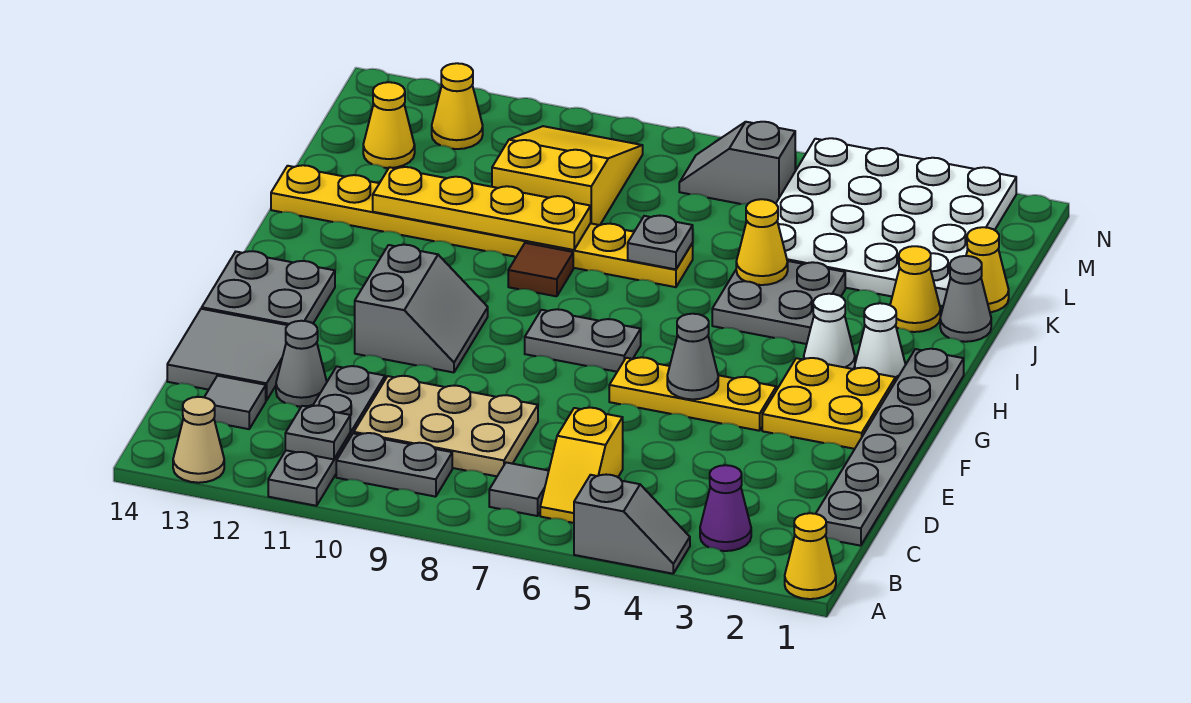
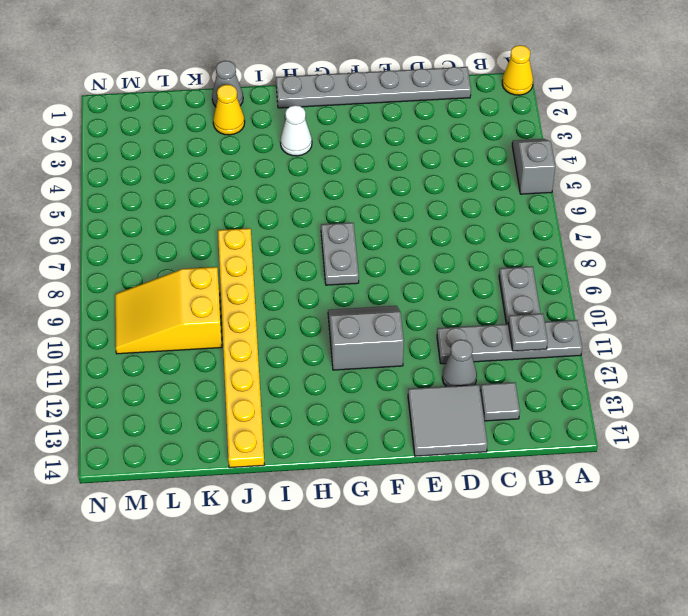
none -> tan cone A13 level 1
none -> purple cone B3 level 1
none -> yellow slope B6:C6 level 1 top C
none -> grey tile B7 level 1

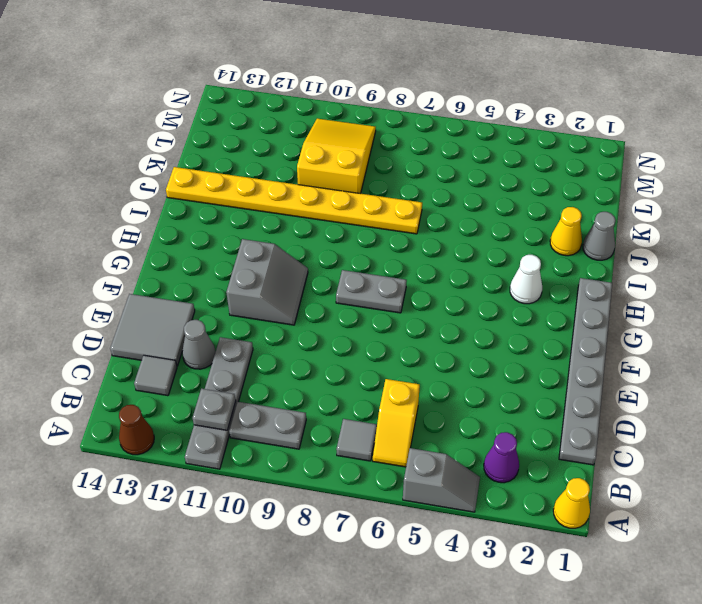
brown cone A13 level 1 -> tan cone A13 level 1
none -> tan plate C8:D10 level 1
none -> yellow plate F2:G3 level 1
none -> yellow plate F4:F6 level 1
none -> grey plate F13:G14 level 1

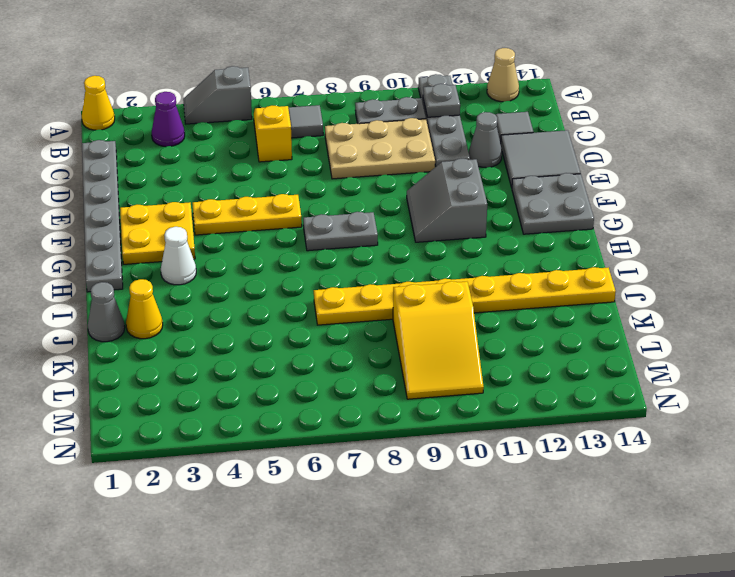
none -> white cone H2 level 1
none -> grey plate I4:J5 level 1
none -> brown tile I9 level 1
none -> yellow cone K1 level 1

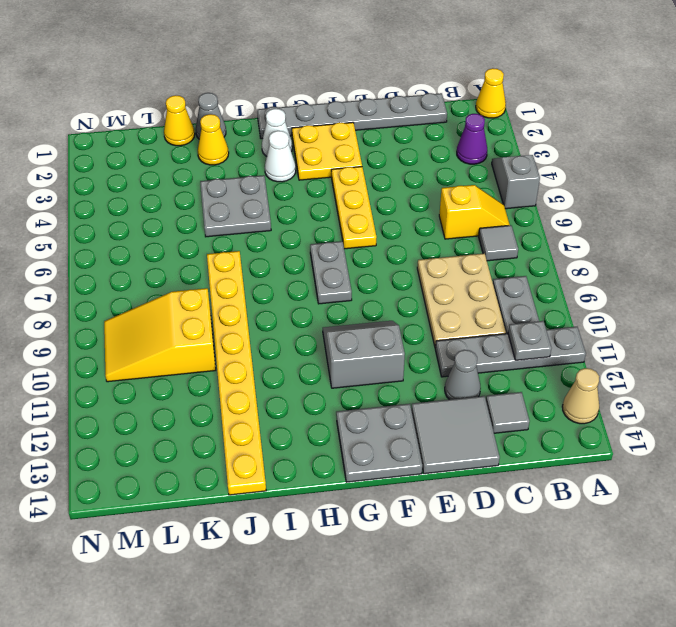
none -> brown tile I9 level 1
none -> white plate K2:N5 level 1
none -> yellow cone L13 level 1
none -> grey slope M6:M7 level 1 top 6

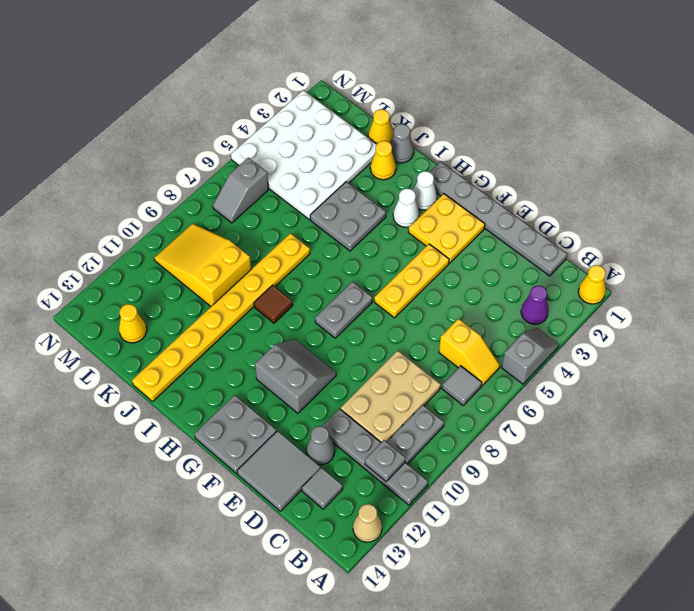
none -> yellow cone M12 level 1
none -> grey cone F5 level 2
none -> yellow cone J5 level 2
none -> grey plate J7 level 2

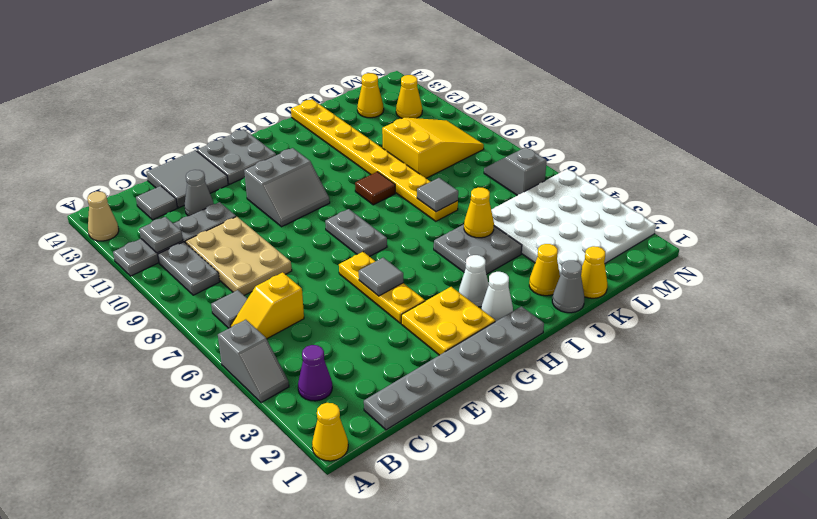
grey tile F5 level 2 -> grey cone F5 level 2
grey tile J7 level 2 -> grey plate J7 level 2
none -> yellow plate J9:J12 level 2

